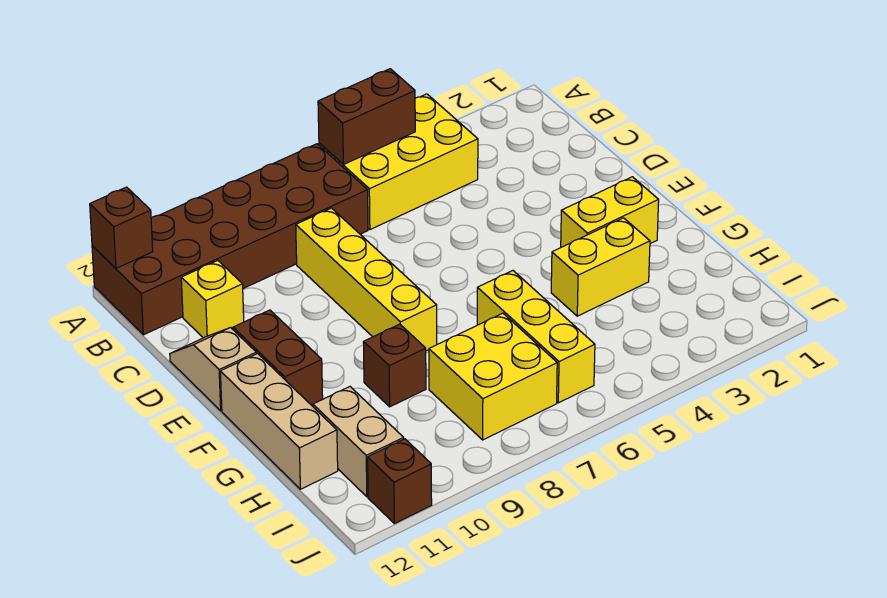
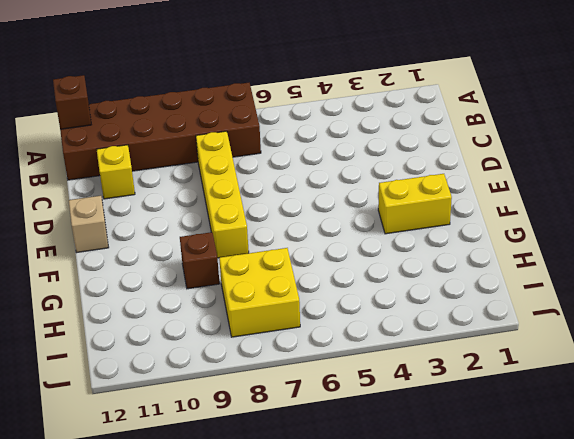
none -> yellow brick A4:B6 level 1
none -> brown brick E11:F11 level 1
none -> tan brick F12:H12 level 1

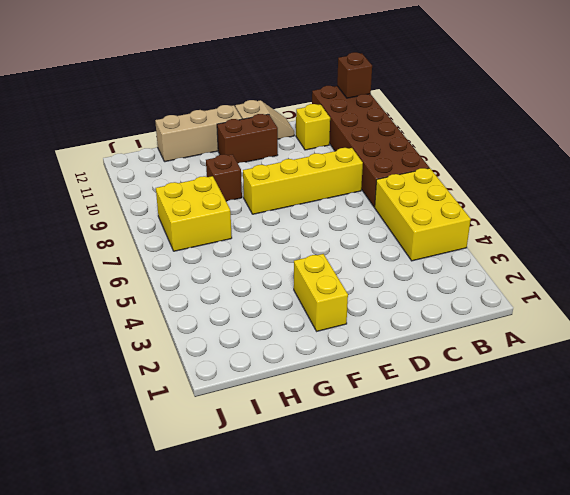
none -> yellow brick G3:G4 level 1
none -> yellow brick G6:I6 level 1
none -> tan brick H11:I11 level 1

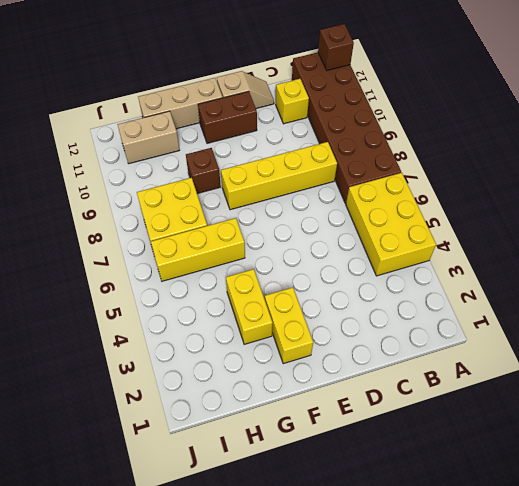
none -> brown brick J11 level 1
none -> brown brick A5:A6 level 2

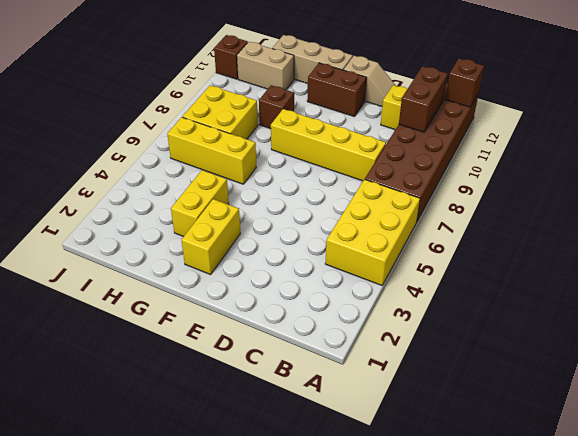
brown brick B10:B11 level 2 -> brown brick A5:A6 level 2

